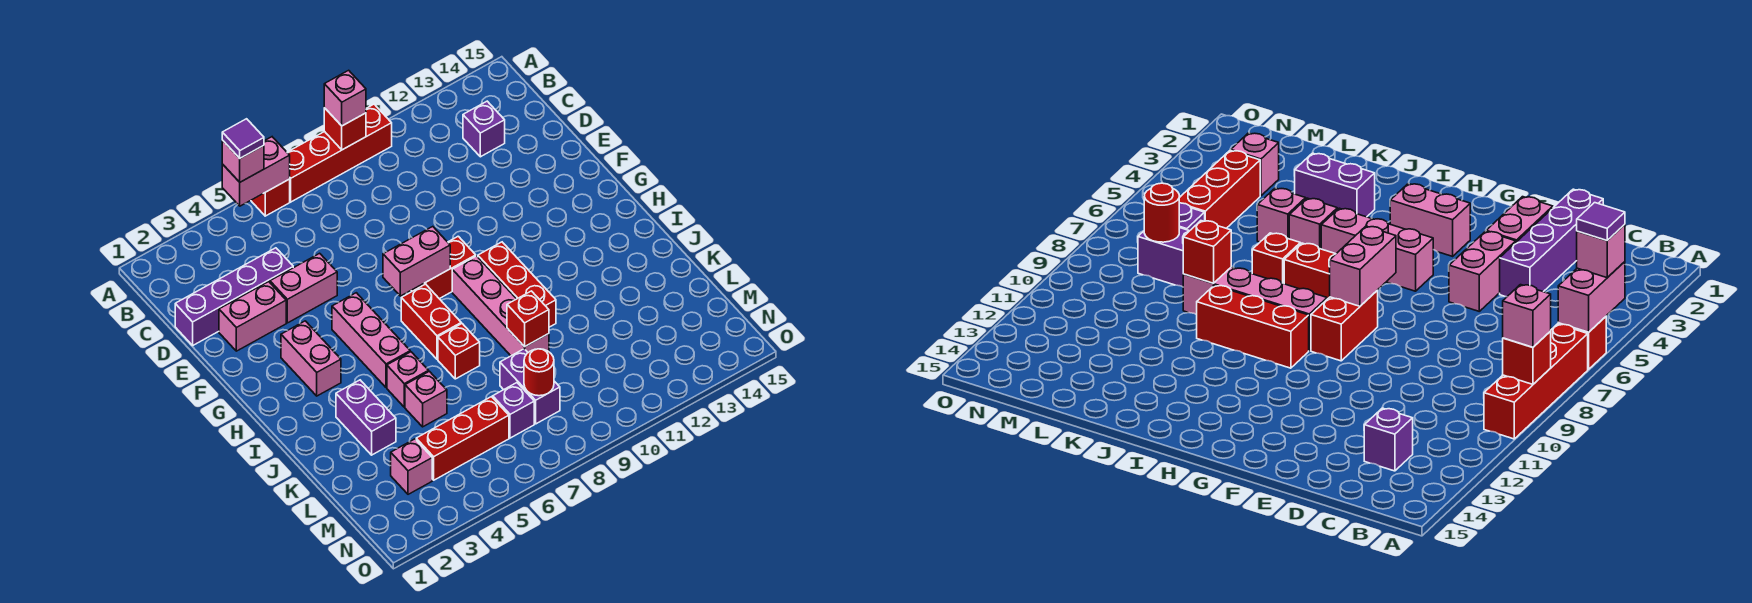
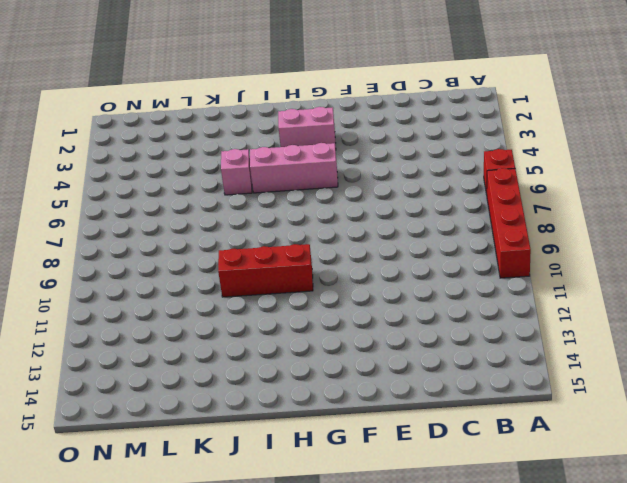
none -> purple brick C13 level 1
none -> purple brick D1:D4 level 1
none -> pink brick E2:E3 level 1

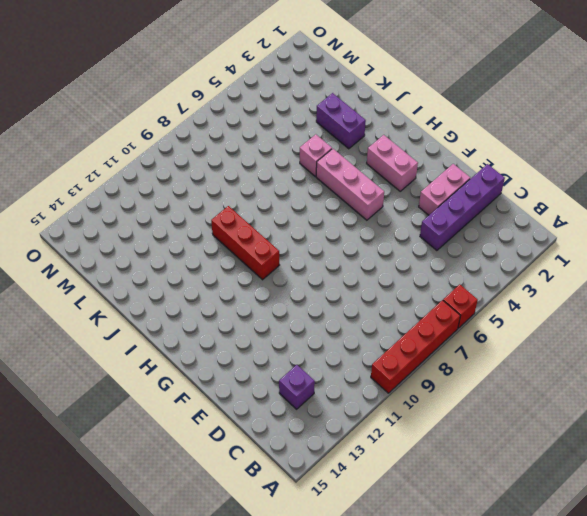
none -> pink brick E4:E5 level 1
none -> red brick G8:G9 level 1
none -> red brick H7:I7 level 1

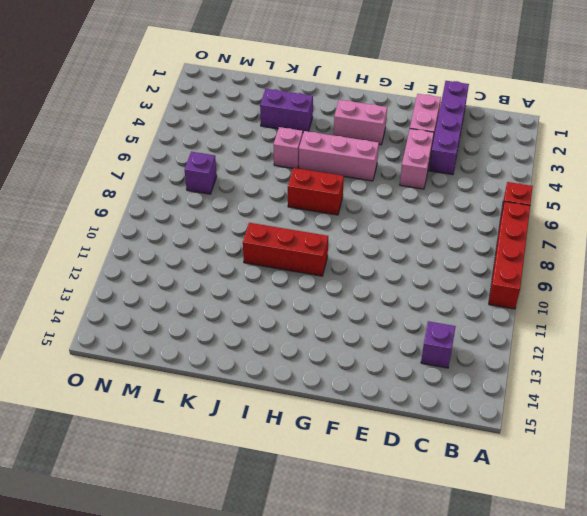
none -> red brick G8:G9 level 1
none -> pink brick H9:K9 level 1
none -> red brick J7 level 1

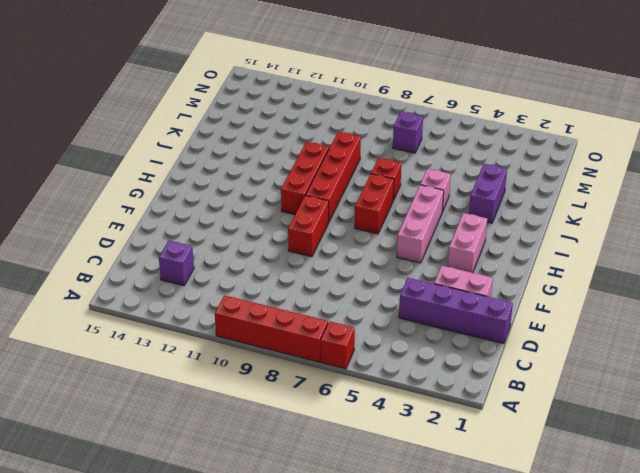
red brick F9:G9 level 1 -> red brick G8:G9 level 1
red brick H9:K9 level 1 -> pink brick H9:K9 level 1
none -> pink brick E4:E5 level 1
none -> pink brick K5 level 1
none -> purple brick L8:M8 level 1

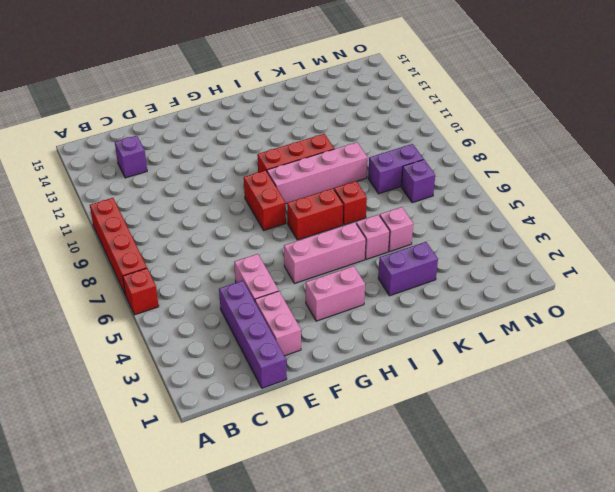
none -> pink brick M3 level 1
none -> red brick M4:M6 level 1
none -> pink brick A5:A6 level 2

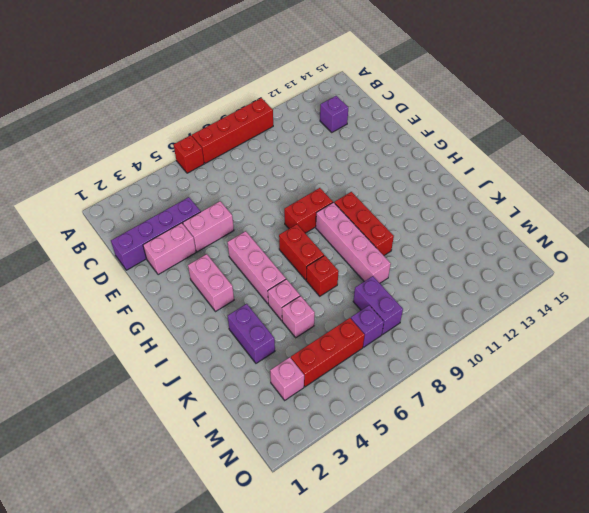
none -> pink brick A5:A6 level 2
none -> red brick A9 level 2
none -> pink brick G7:G8 level 2

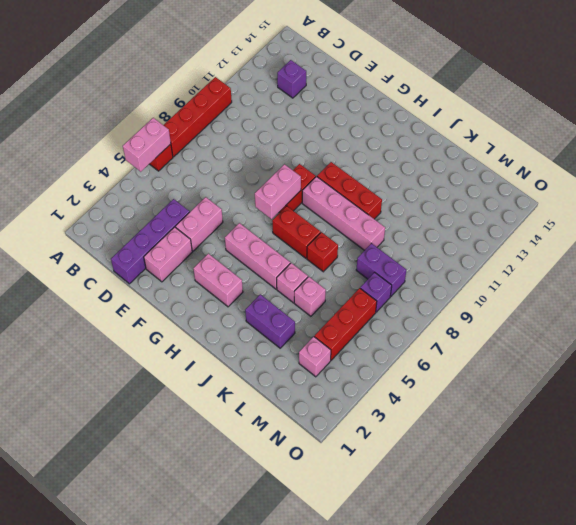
none -> red brick A9 level 2
none -> red brick K9 level 2
none -> red round brick M8 level 2

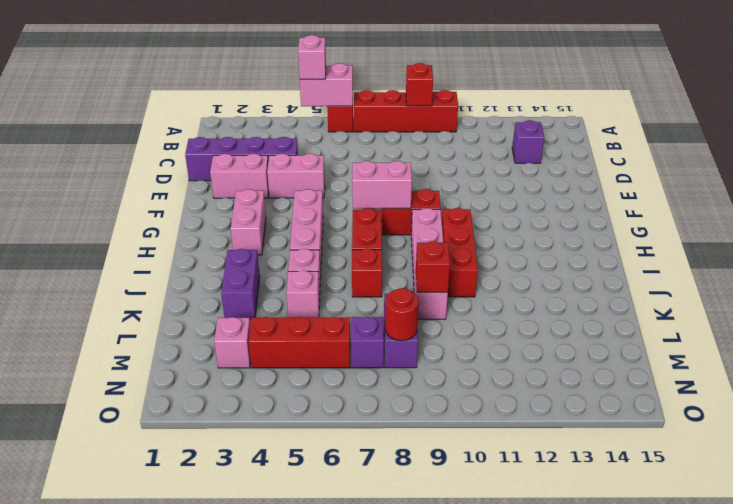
none -> pink brick A9 level 3
none -> purple tile A5 level 4

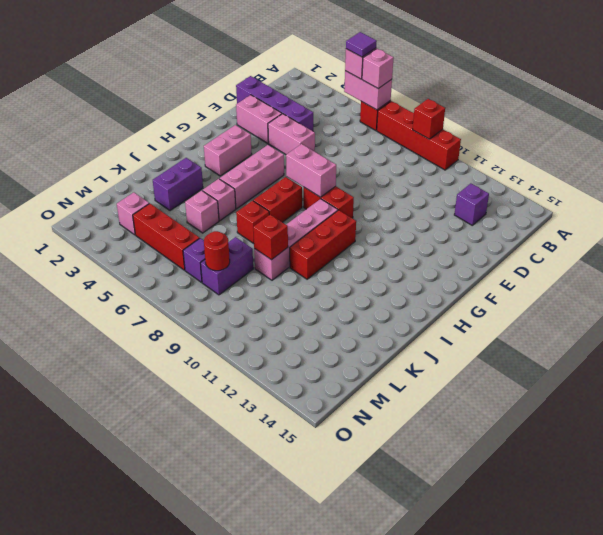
pink brick A6 level 3 -> pink brick A9 level 3

